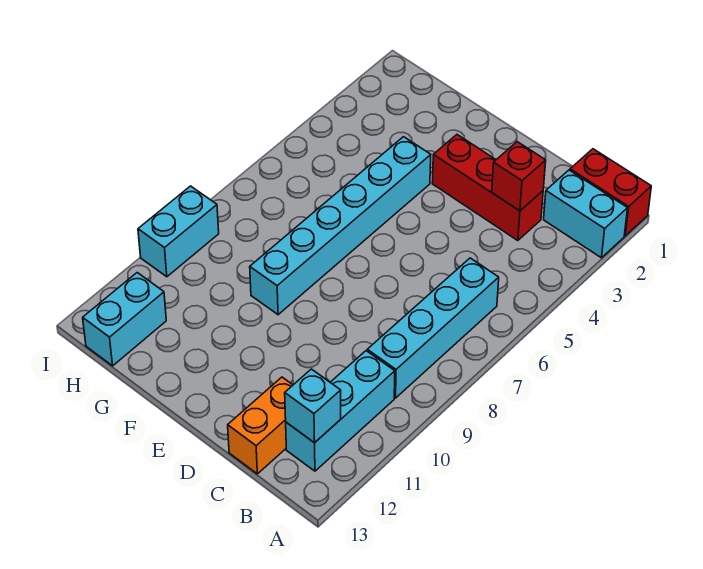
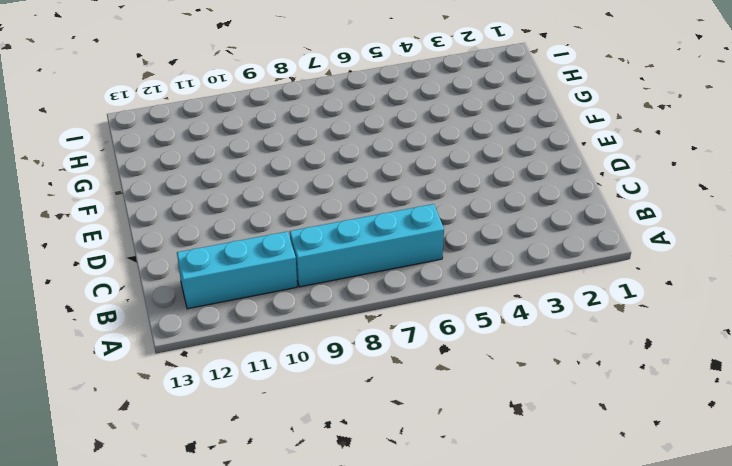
none -> red brick A1:B1 level 1
none -> cyan brick A2:B2 level 1

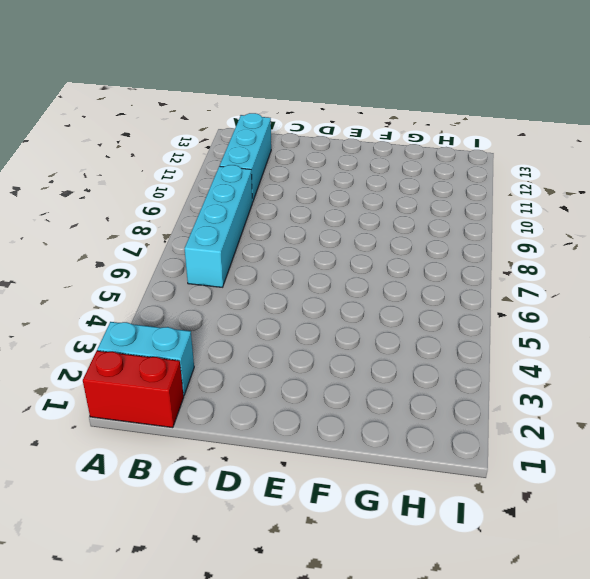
none -> red brick C3:E3 level 1
none -> orange brick C12:C13 level 1

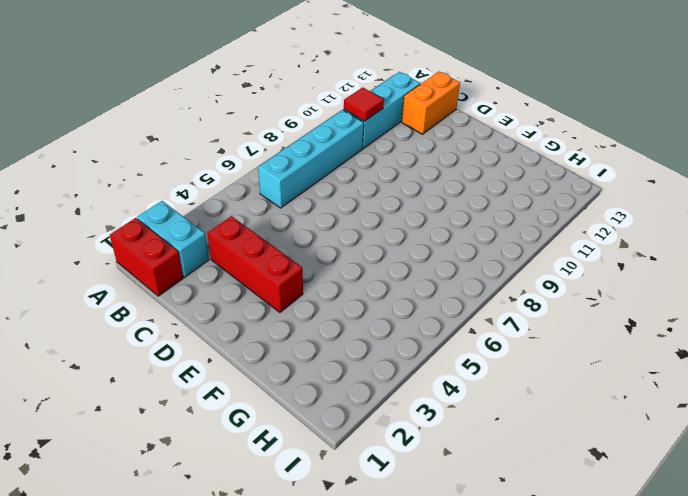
red tile B10 level 2 -> none
none -> cyan brick F4:F9 level 1
none -> cyan brick H12:H13 level 1

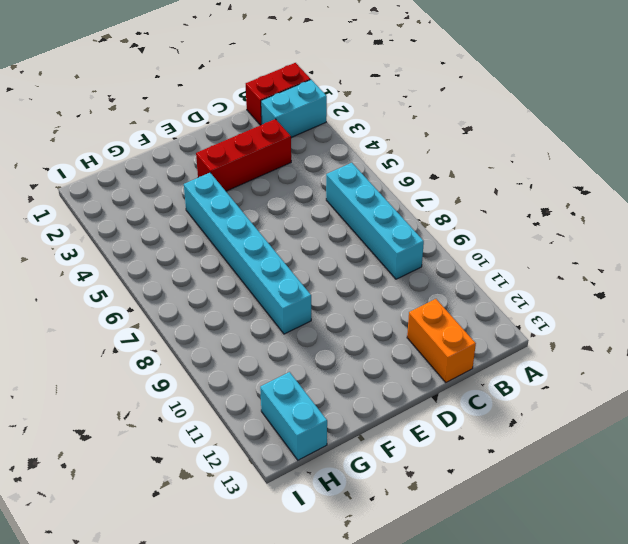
none -> cyan brick B10:B12 level 1
none -> cyan brick I9:I10 level 1

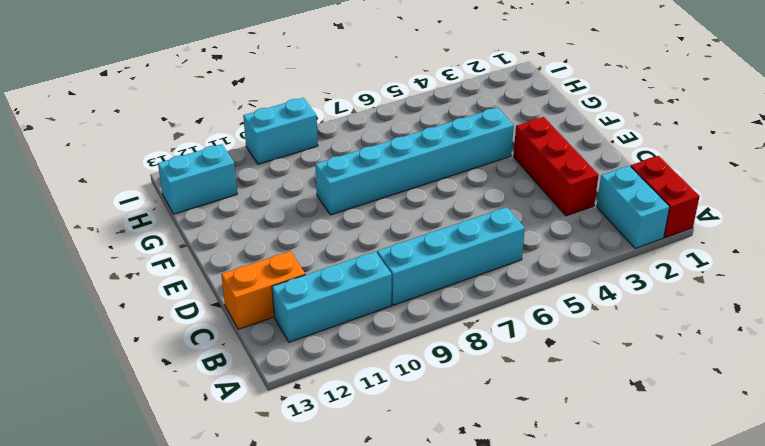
none -> cyan brick B12 level 2
none -> red brick C3 level 2

